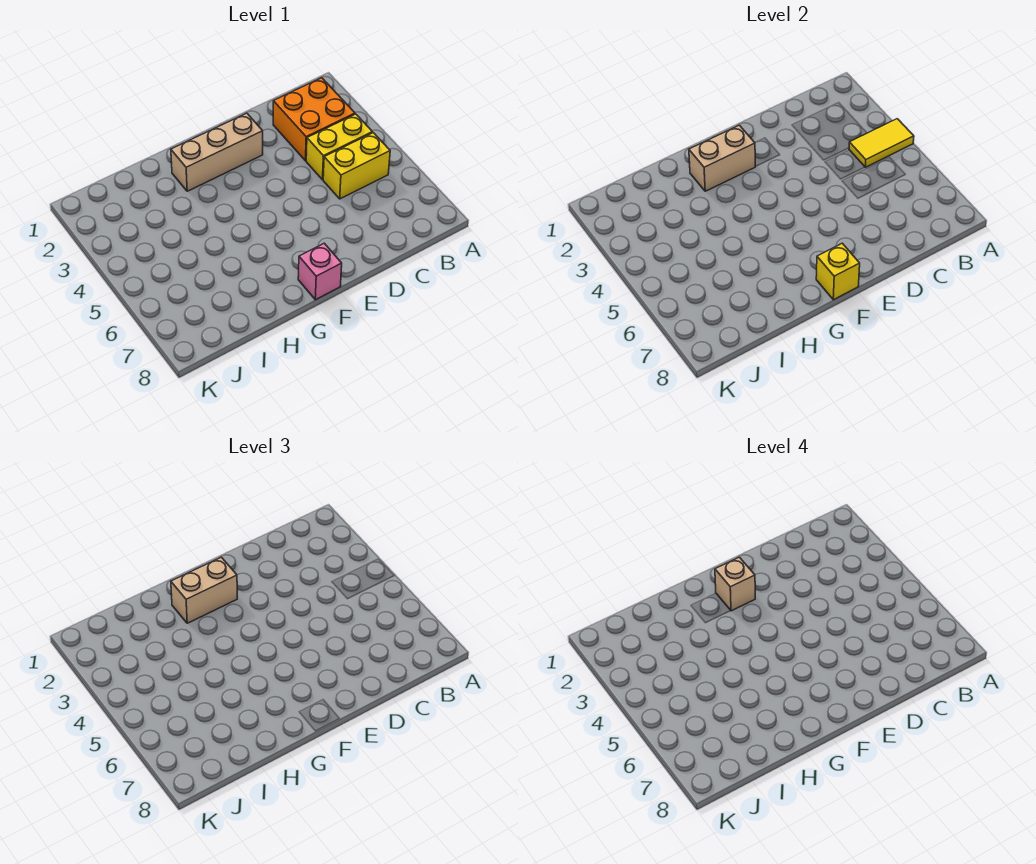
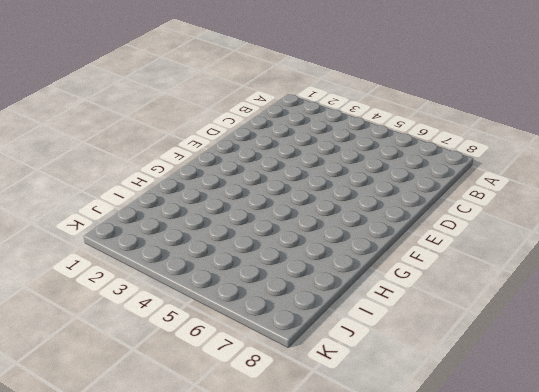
none -> orange brick B2:C3 level 1
none -> yellow brick B4:C4 level 1

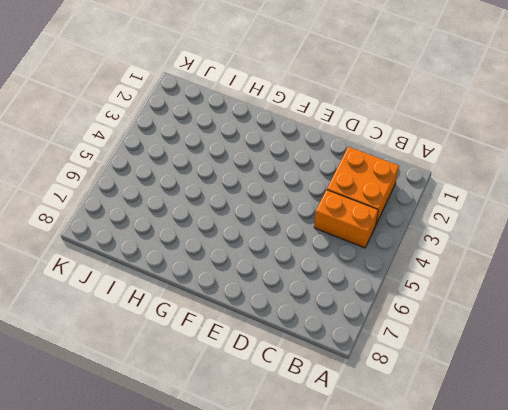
orange brick B4:C4 level 1 -> yellow brick B4:C4 level 1
none -> yellow brick B5:C5 level 1
none -> tan brick E2:G2 level 1

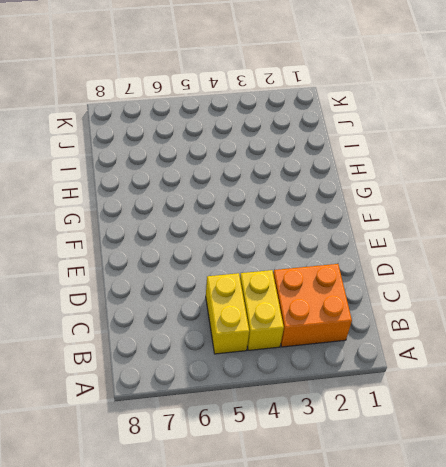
none -> tan brick E2:G2 level 1
none -> pink brick F8 level 1

